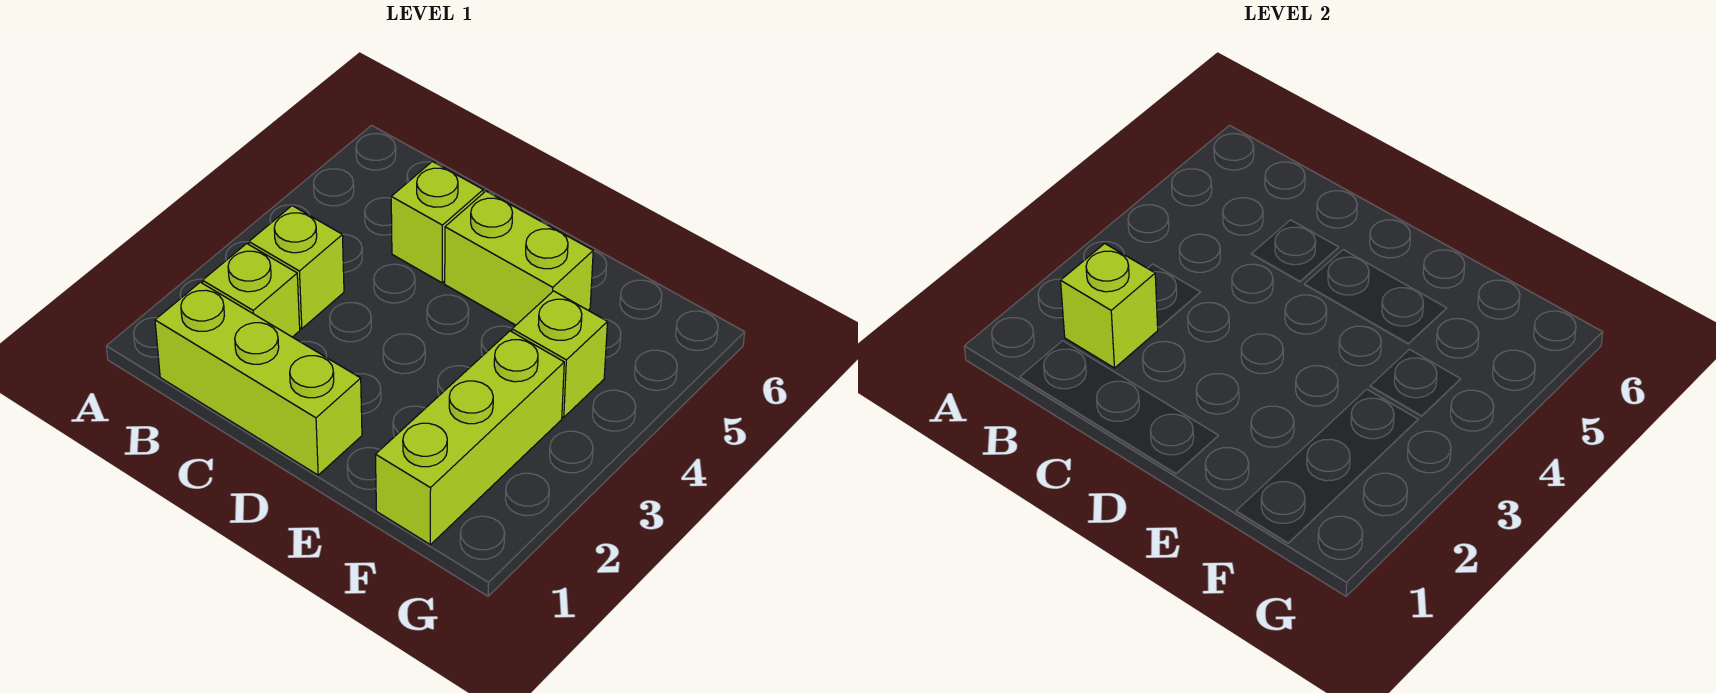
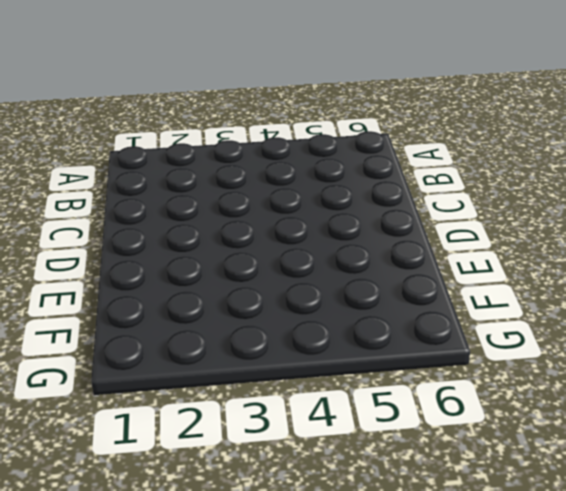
none -> lime brick B1:D1 level 1
none -> lime brick B2 level 1

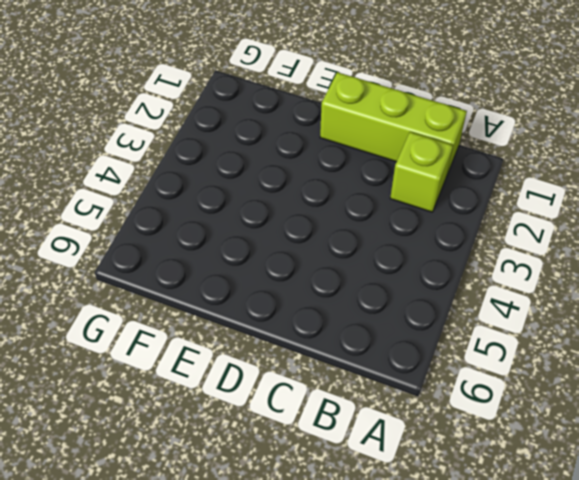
none -> lime brick B3 level 1
none -> lime brick C5 level 1

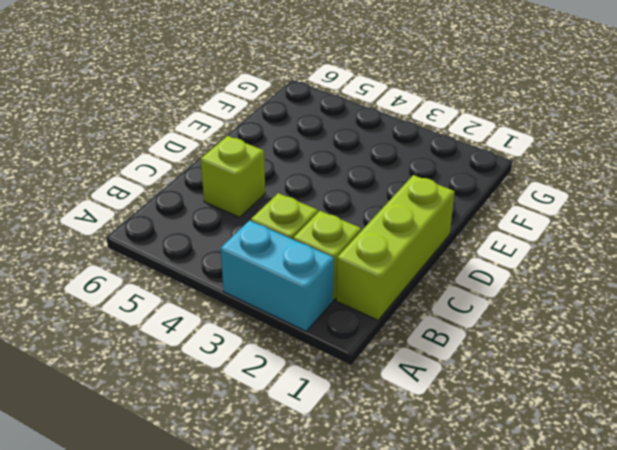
cyan brick A2:A3 level 1 -> none
none -> lime brick D5:E5 level 1
none -> lime brick F1:F3 level 1

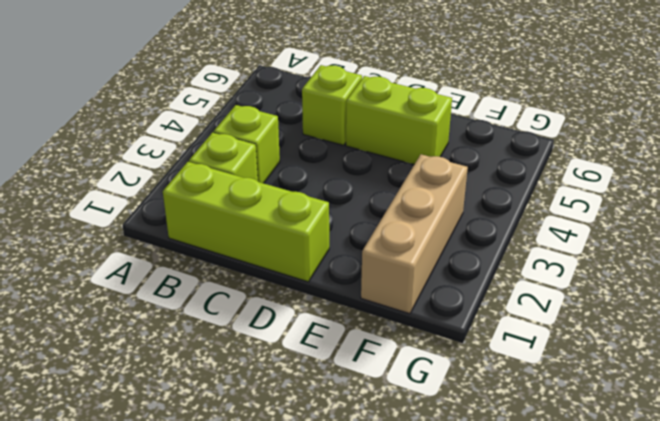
tan brick F1:F3 level 1 -> lime brick F1:F3 level 1
none -> lime brick F4 level 1
none -> lime brick B2 level 2

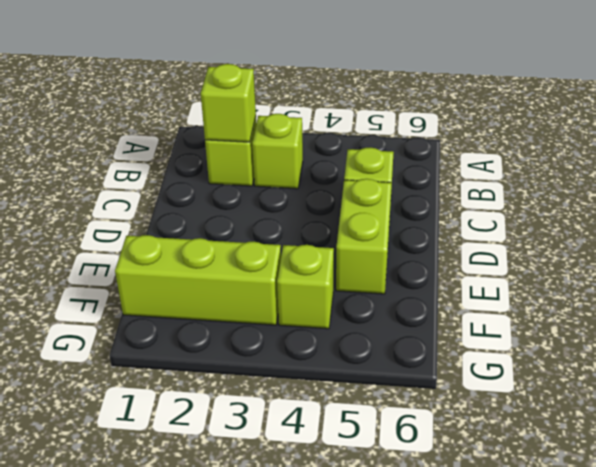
none -> lime brick B1:D1 level 1

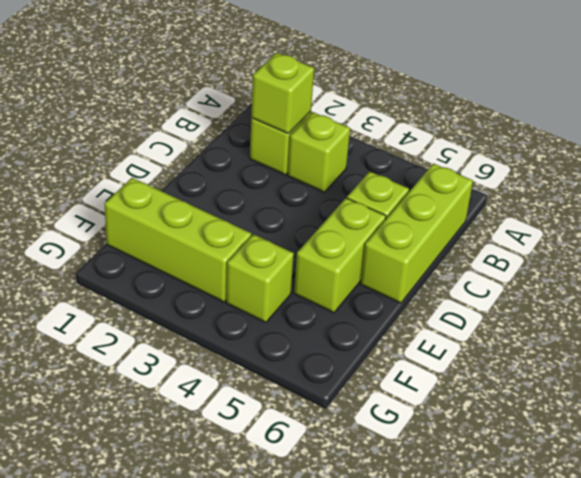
lime brick B6:D6 level 1 -> lime brick B1:D1 level 1

